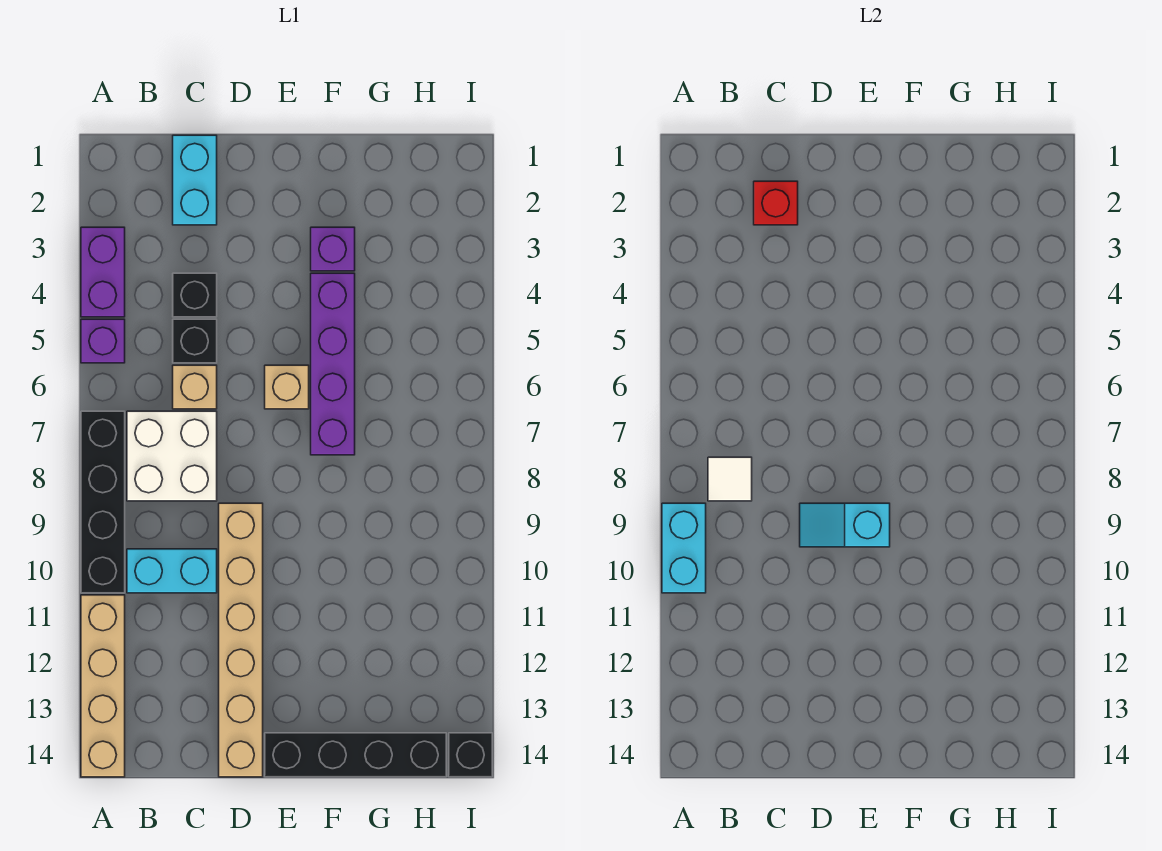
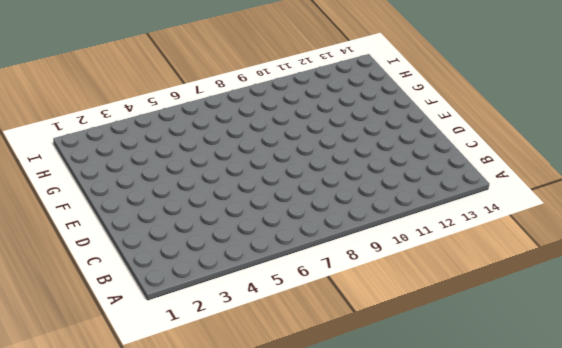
none -> purple brick A3:A4 level 1
none -> purple brick A5 level 1
none -> black brick A7:A10 level 1

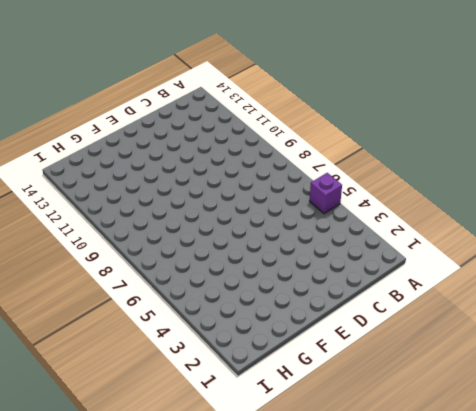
none -> purple brick A3:A4 level 1
none -> black brick A7:A10 level 1
none -> tan brick A11:A14 level 1

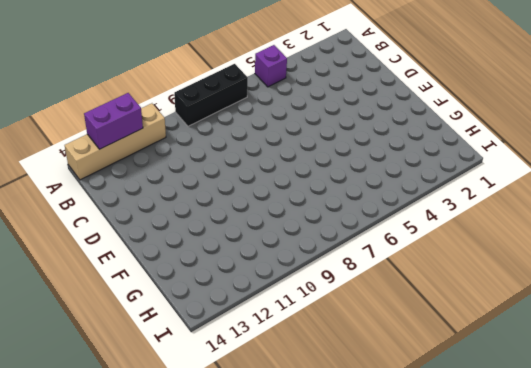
black brick A7:A9 level 1 -> black brick A7:A10 level 1
purple brick A12:A13 level 2 -> purple brick A3:A4 level 1
none -> white brick B7:C8 level 1
none -> cyan brick B10:C10 level 1
none -> cyan brick C1:C2 level 1

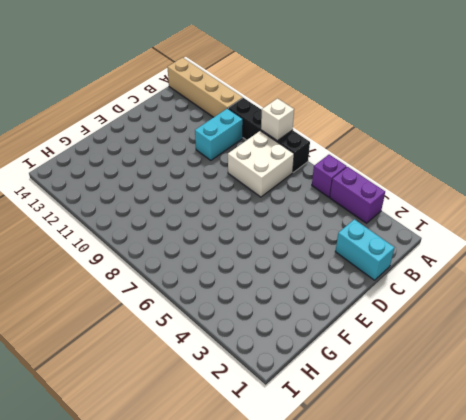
white brick A8 level 2 -> none
none -> black brick C4 level 1
none -> black brick C5 level 1
none -> tan brick C6 level 1

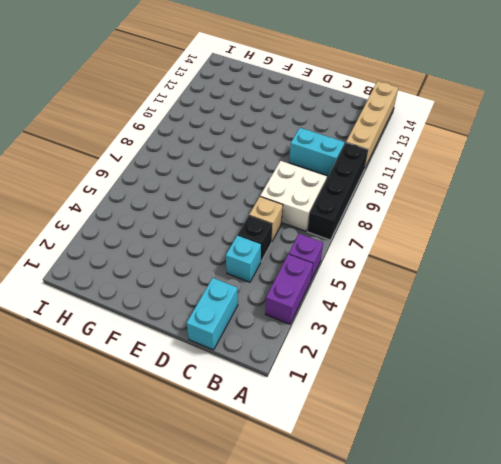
cyan brick C4 level 1 -> black brick C4 level 1
none -> tan brick D9:D14 level 1
none -> tan brick E6 level 1
none -> black brick E14:H14 level 1

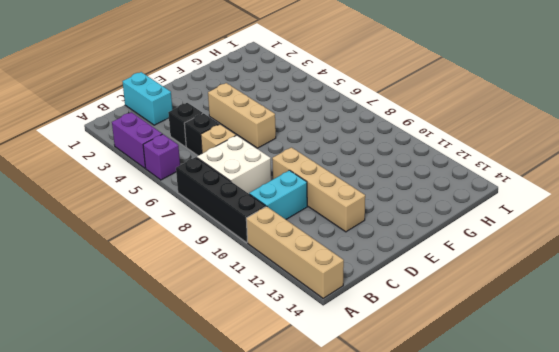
tan brick D9:D12 level 1 -> tan brick D9:D14 level 1
tan brick E4:E6 level 1 -> tan brick E6 level 1
none -> black brick E14:H14 level 1
none -> purple brick F3 level 1
none -> purple brick F4:F7 level 1

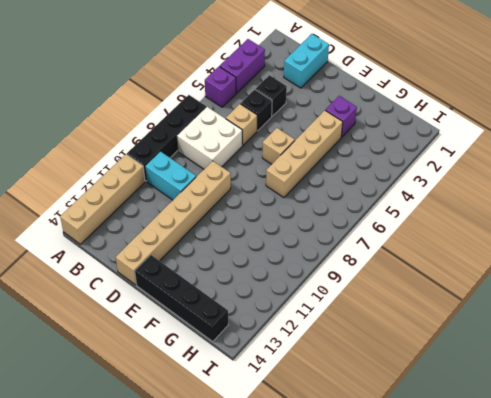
tan brick F4:F7 level 1 -> purple brick F4:F7 level 1
none -> black brick I14 level 1
none -> cyan brick A9:A10 level 2
none -> white tile B8 level 2

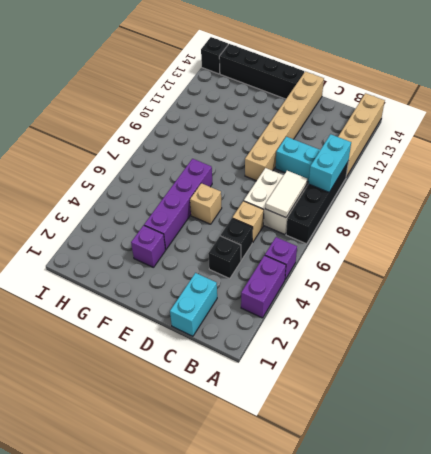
white tile B7:B8 level 2 -> white tile B8 level 2
none -> red brick C2 level 2
none -> cyan slope D9:E9 level 2 top E

